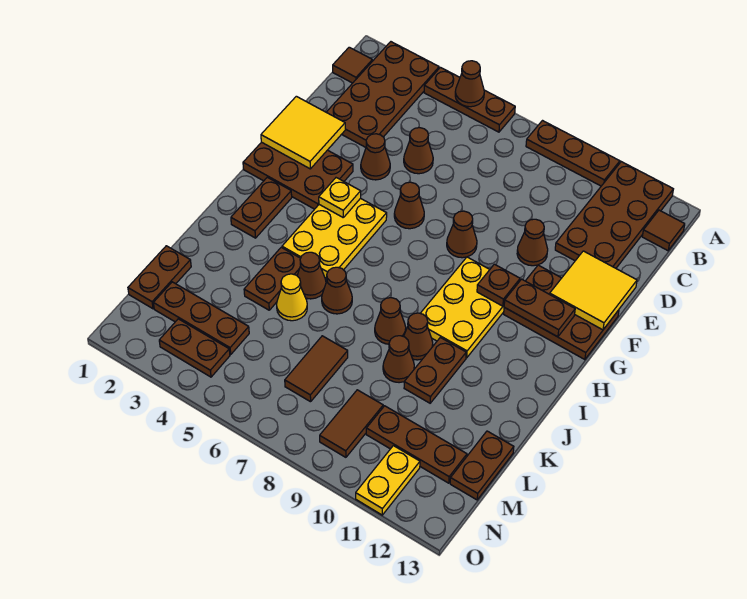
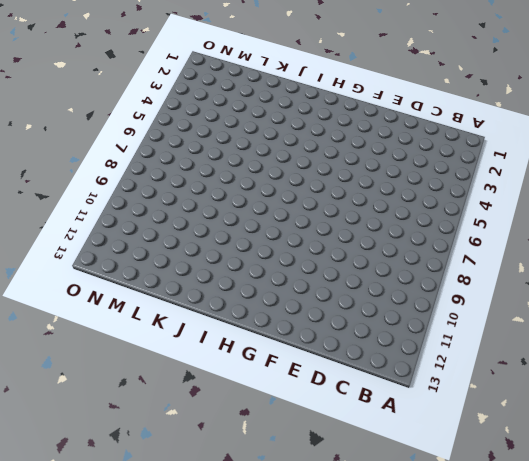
none -> brown plate A2:D3 level 1
none -> brown plate A4:A6 level 1
none -> brown plate A8:A10 level 1
none -> brown plate A11:D12 level 1

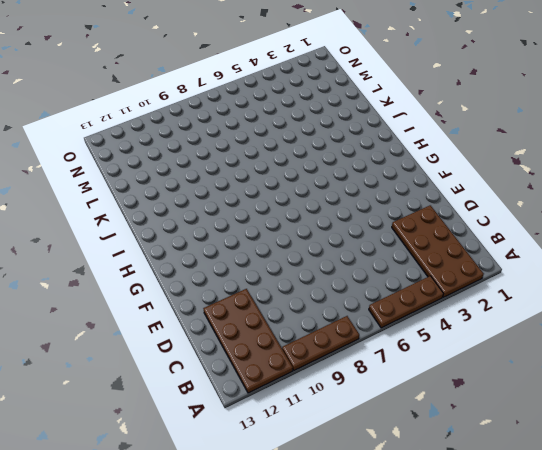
none -> brown tile B1 level 1
none -> brown tile B13 level 1
none -> brown cone D5 level 1
none -> brown cone E4 level 1

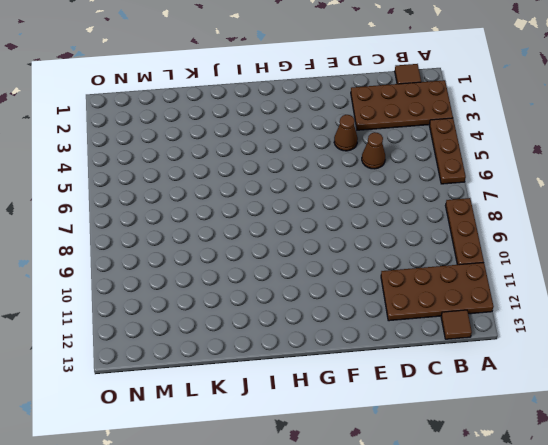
none -> brown cone E10 level 1
none -> brown plate F1:G3 level 1
none -> brown cone F6 level 1
none -> brown cone F8 level 1

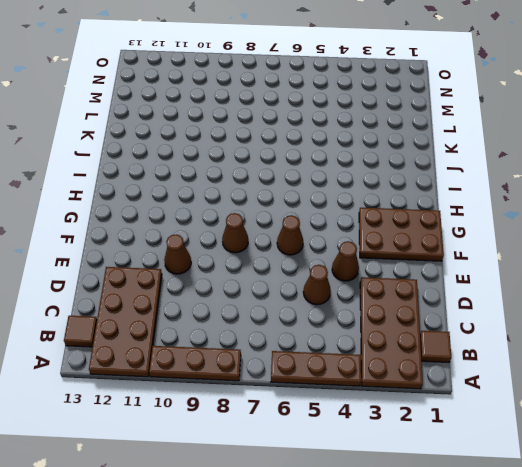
none -> brown plate F11:G13 level 1
none -> yellow plate G4:I5 level 1
none -> yellow plate G9:I10 level 1
none -> brown plate H2:I2 level 1

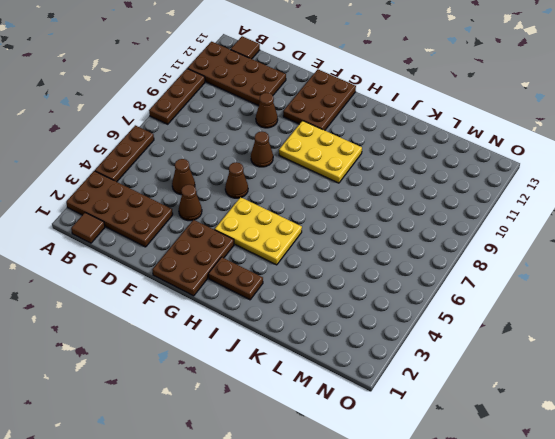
none -> brown plate J4:K4 level 1
none -> brown cone J5 level 1
none -> brown cone J6 level 1
none -> brown cone J8 level 1

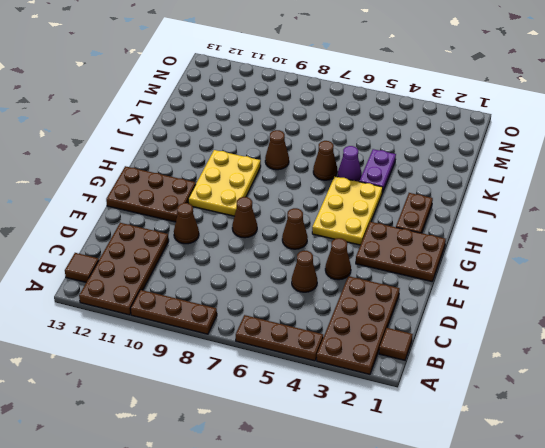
purple plate J4:K4 level 1 -> brown plate J4:K4 level 1
purple cone J5 level 1 -> brown cone J5 level 1
none -> brown cone J9 level 1
none -> brown plate J10:K10 level 1
none -> yellow cone K5 level 1
none -> brown cone K9 level 1

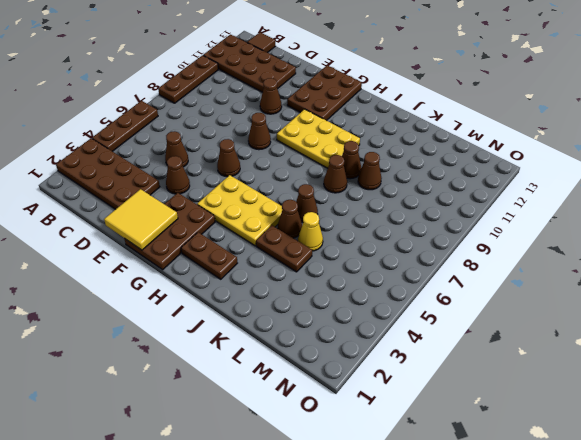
none -> brown tile B1 level 1
none -> brown plate J10:K10 level 1
none -> brown plate L1:M1 level 1
none -> brown tile L7:M7 level 1

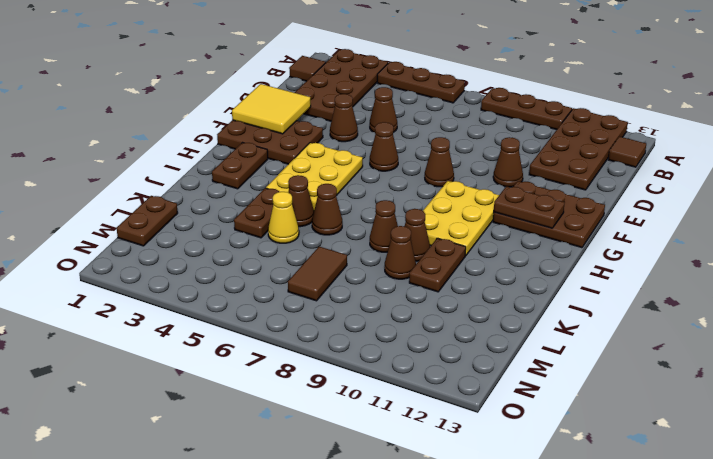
none -> brown plate L13:M13 level 1
none -> brown plate M2:M4 level 1
none -> brown tile M9:N9 level 1
none -> brown plate M10:M12 level 1

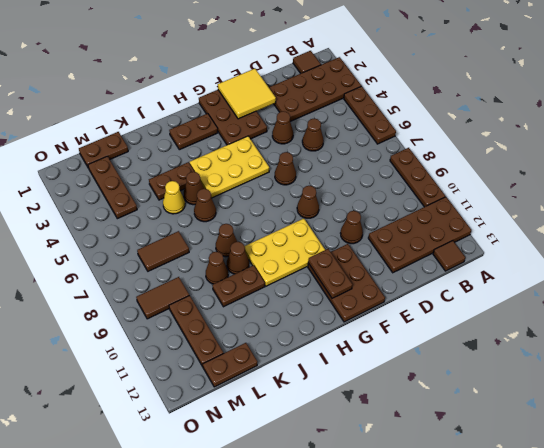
none -> brown plate N3:N4 level 1
none -> yellow plate N11:O11 level 1
none -> brown cone A5 level 2
none -> yellow tile E12:F13 level 2

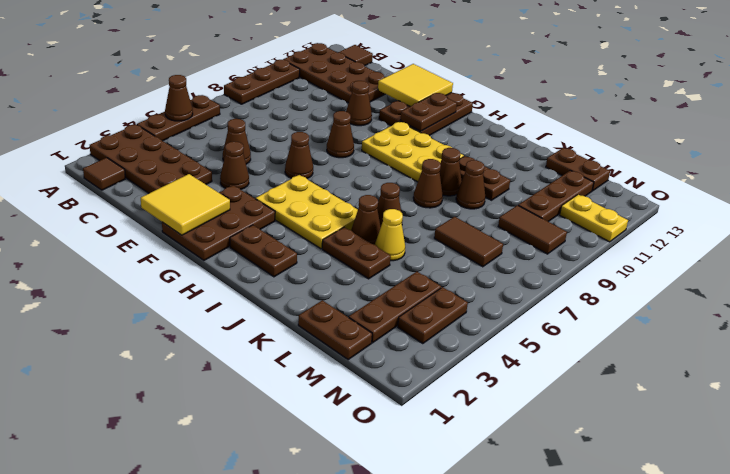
none -> yellow plate G4 level 2
none -> brown plate G10 level 2

